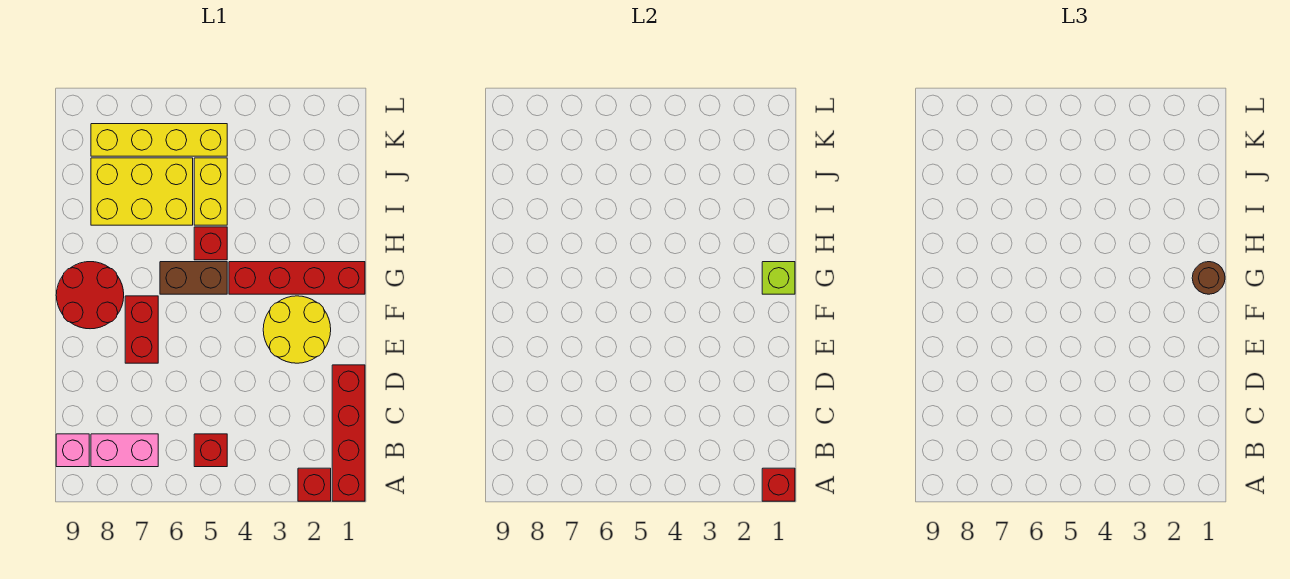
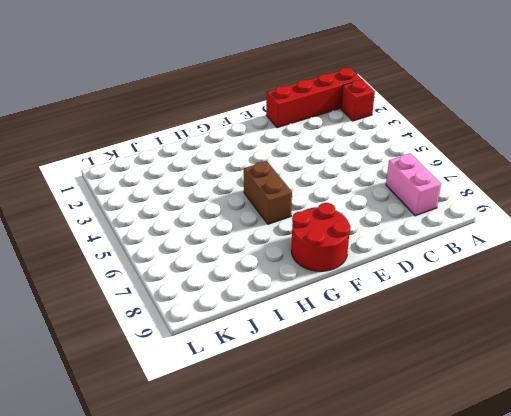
none -> red brick B5 level 1
none -> pink brick B9 level 1
none -> yellow round brick E2:F3 level 1

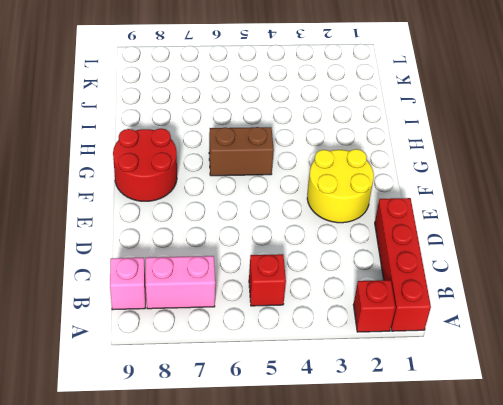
none -> red brick E7:F7 level 1
none -> red brick G1:G4 level 1
none -> red brick H5 level 1

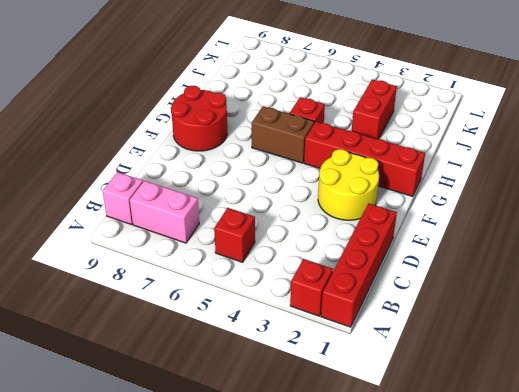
red brick I3:J3 level 1 -> red brick E7:F7 level 1
none -> yellow brick I5:J5 level 1
none -> yellow brick I6:J8 level 1
none -> yellow brick K5:K8 level 1

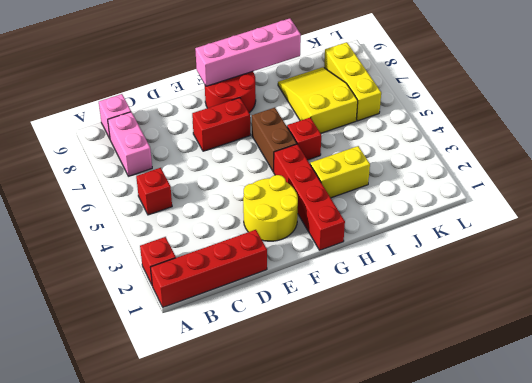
pink brick F9:I9 level 2 -> none
yellow brick H3:I3 level 1 -> yellow brick I5:J5 level 1
yellow slope I6:J8 level 1 top 6 -> yellow brick I6:J8 level 1
yellow brick K6:K8 level 1 -> yellow brick K5:K8 level 1
none -> red brick A1 level 2
none -> lime brick G1 level 2
none -> brown round brick G1 level 3

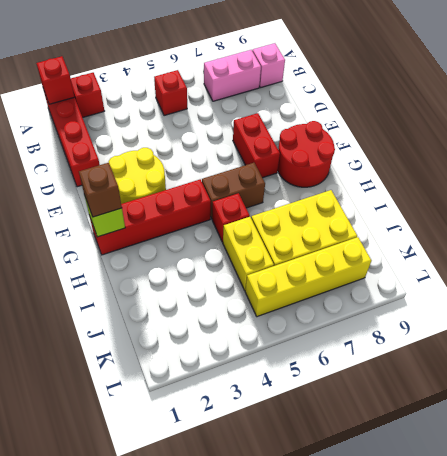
brown brick G1 level 3 -> brown round brick G1 level 3

